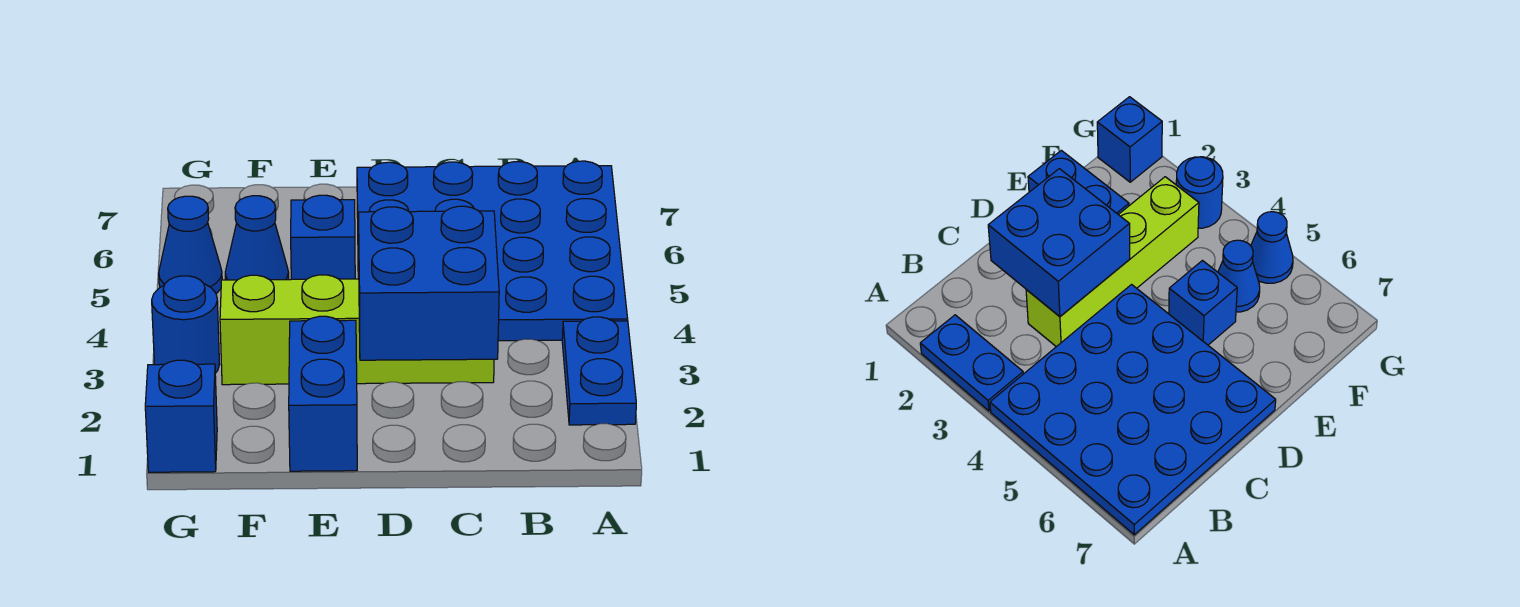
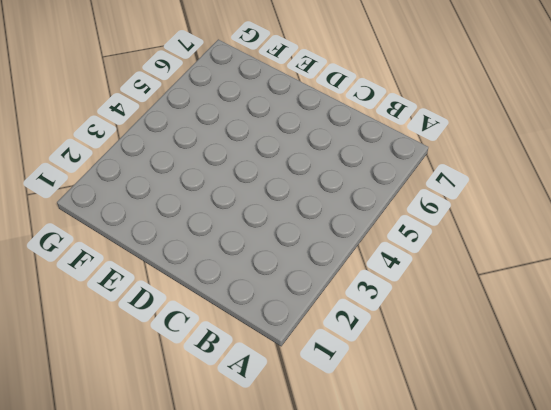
none -> blue plate A2:A3 level 1
none -> blue plate A4:D7 level 1

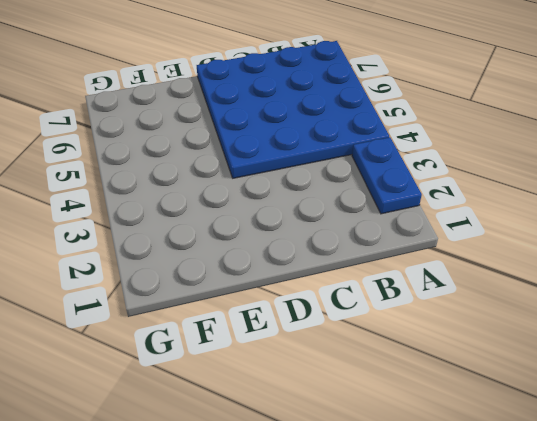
none -> lime brick C3:F3 level 1
none -> blue brick E1:E2 level 1

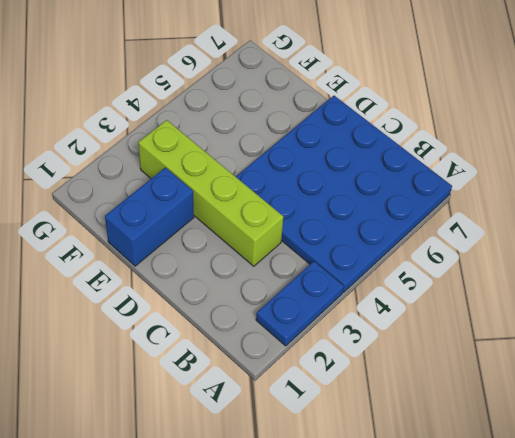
none -> blue brick E5 level 1
none -> blue cone F5 level 1

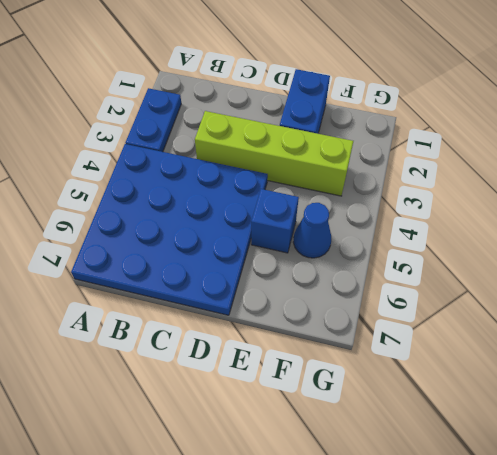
none -> blue brick G1 level 1
none -> blue round brick G3 level 1

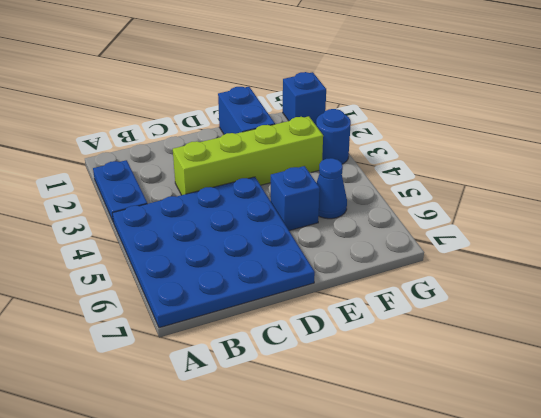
none -> blue cone G5 level 1
none -> blue brick C2:D3 level 2

